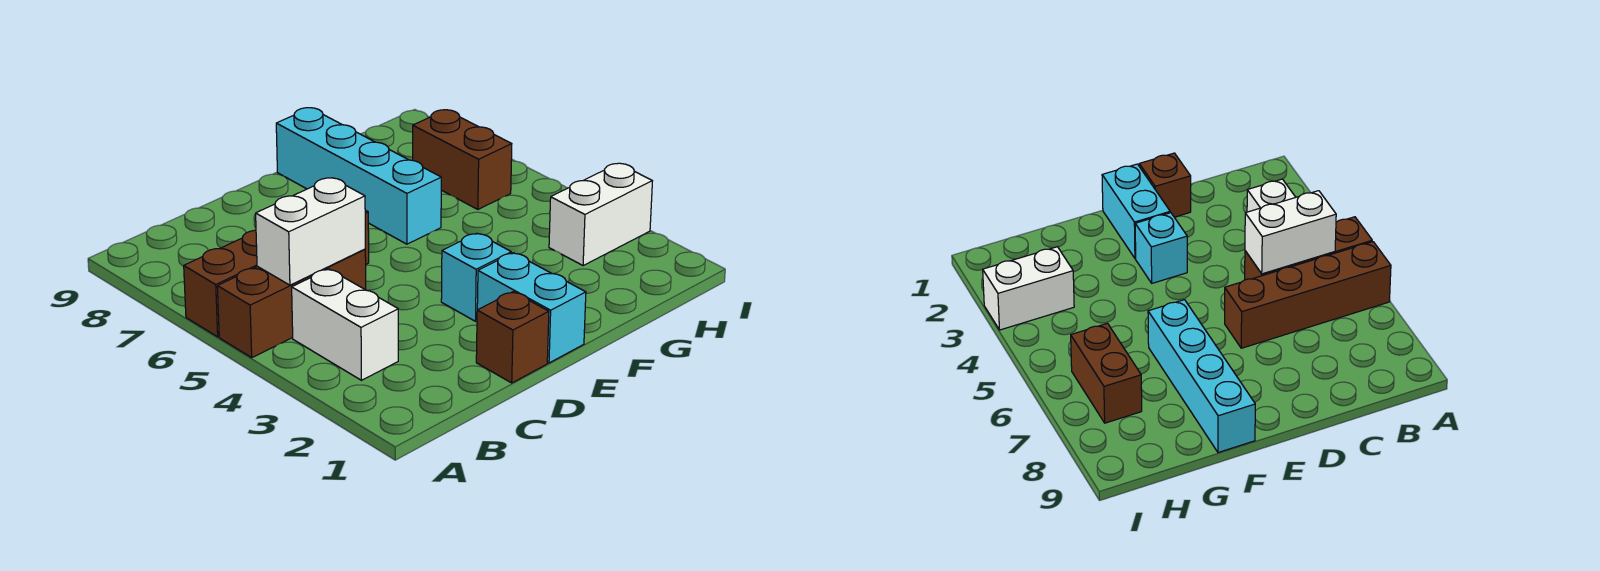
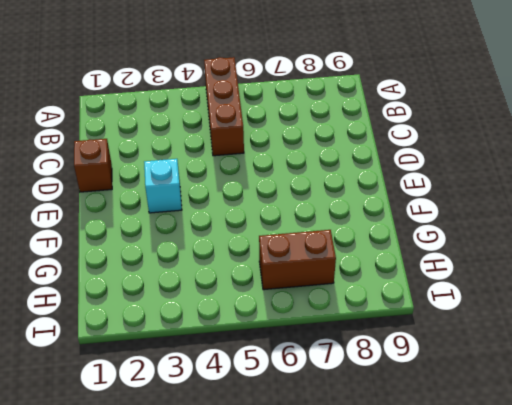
none -> brown brick A6:D6 level 1
none -> white brick B3:B4 level 1

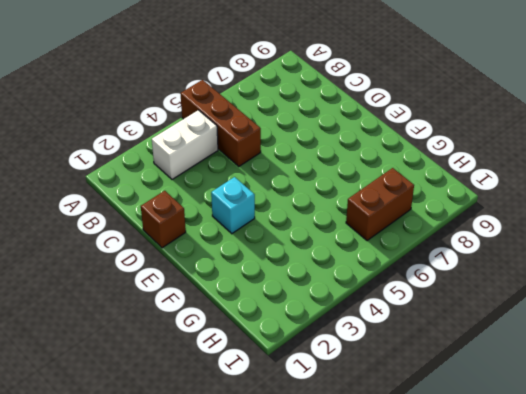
none -> brown brick A6:D6 level 1
none -> cyan brick E1:E2 level 1

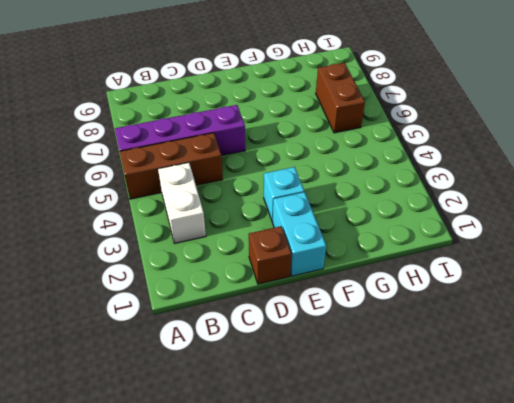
purple brick A6:D6 level 1 -> brown brick A6:D6 level 1
none -> cyan brick F6:F9 level 1
none -> white brick H3:I3 level 1

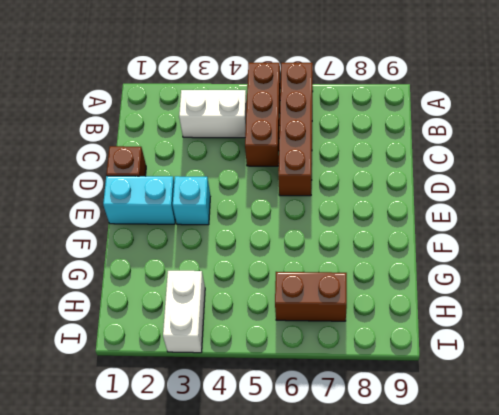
none -> cyan brick F6:F9 level 1
none -> white brick B5:C5 level 2

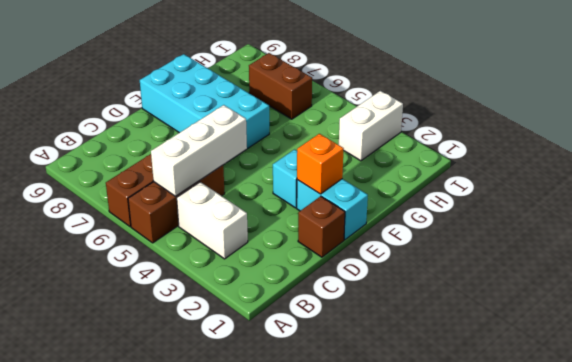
white brick B5:D5 level 2 -> white brick B5:C5 level 2
orange brick E2 level 2 -> none
cyan brick E6:F9 level 1 -> cyan brick F6:F9 level 1

